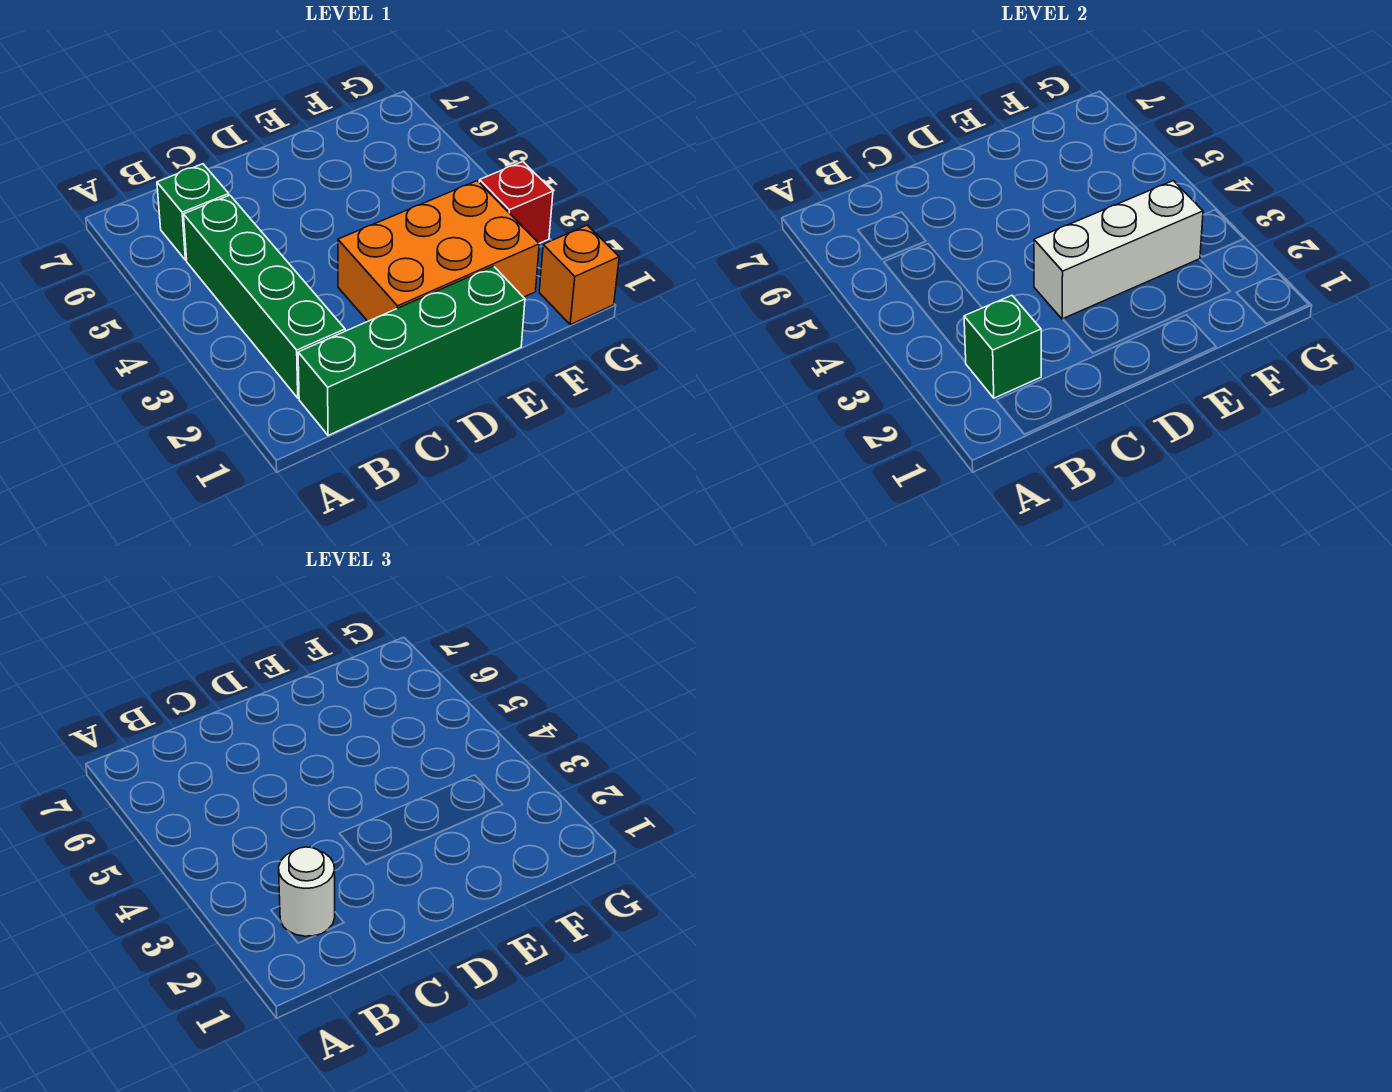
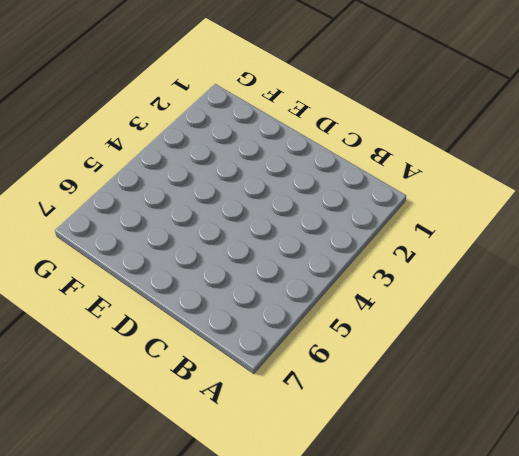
none -> green brick B1:E1 level 1
none -> green brick B2:B5 level 1

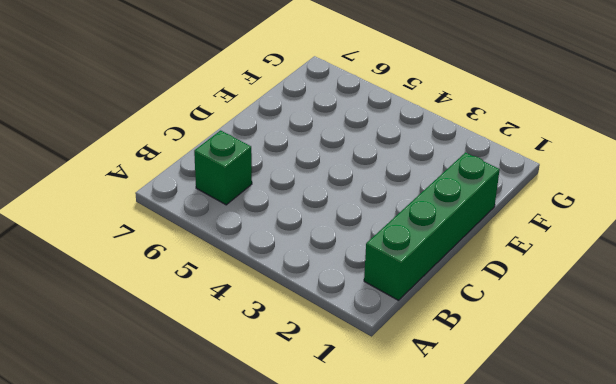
none -> green brick B2:B5 level 1
none -> orange brick D2:F3 level 1

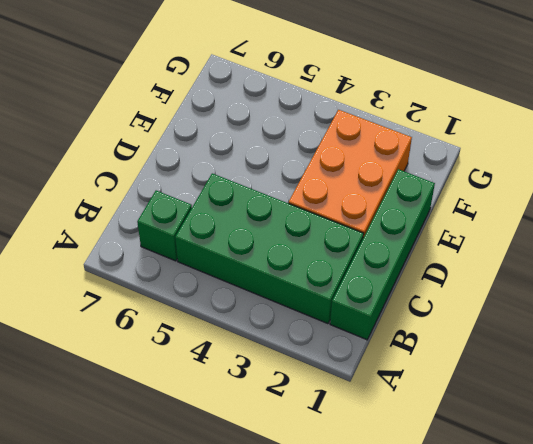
green brick B2:C5 level 1 -> green brick B2:B5 level 1
none -> orange brick G1 level 1
none -> red brick G3 level 1

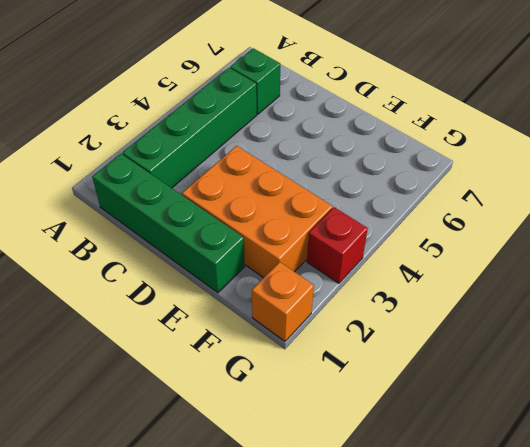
none -> green brick B2 level 2
none -> white brick D3:F3 level 2

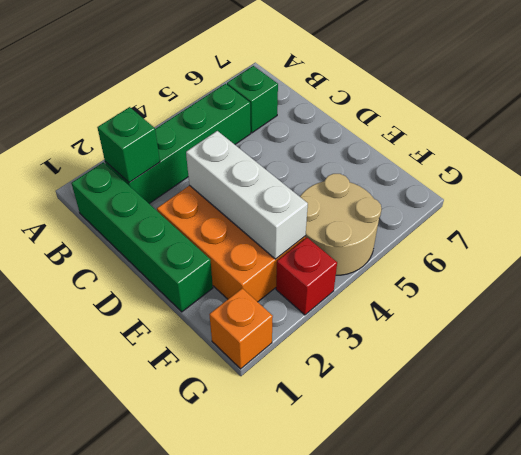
tan round brick F4:G5 level 1 -> none
none -> white round brick B2 level 3

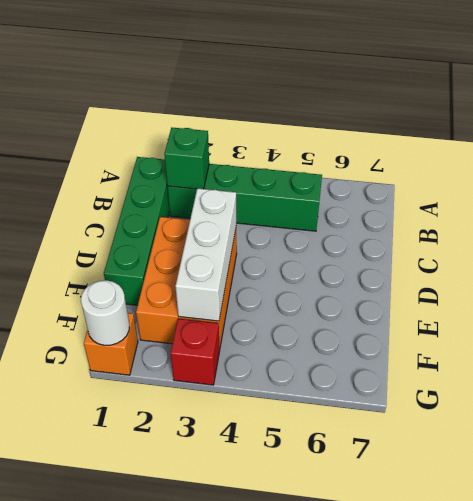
white round brick G1 level 2 -> white round brick B2 level 3
none -> green brick B6 level 1

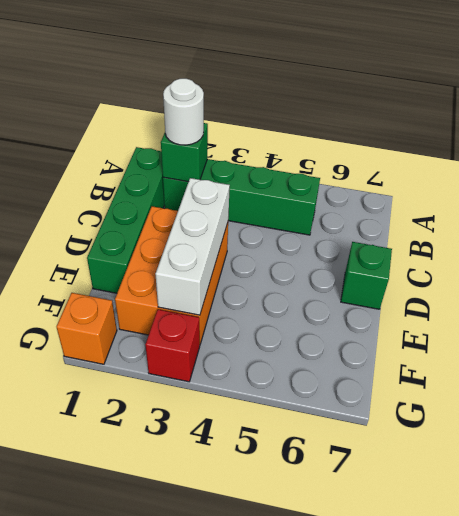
green brick D7 level 1 -> green brick B6 level 1

